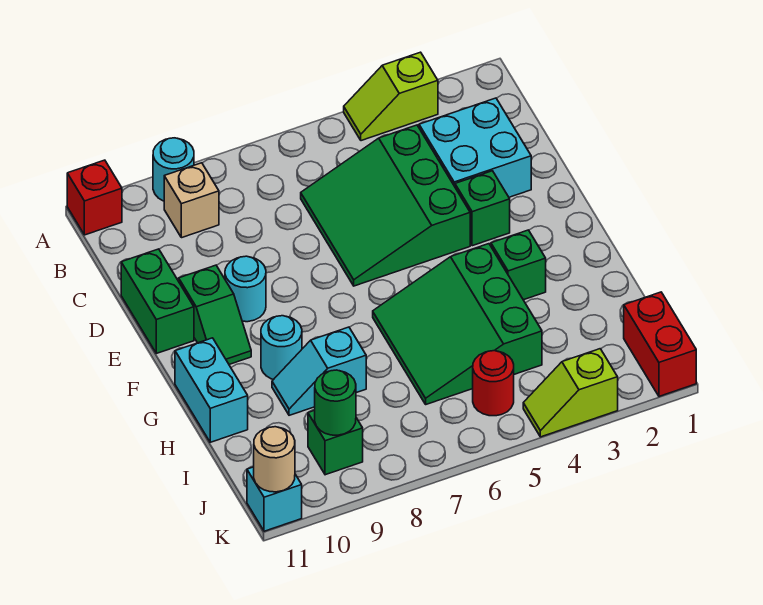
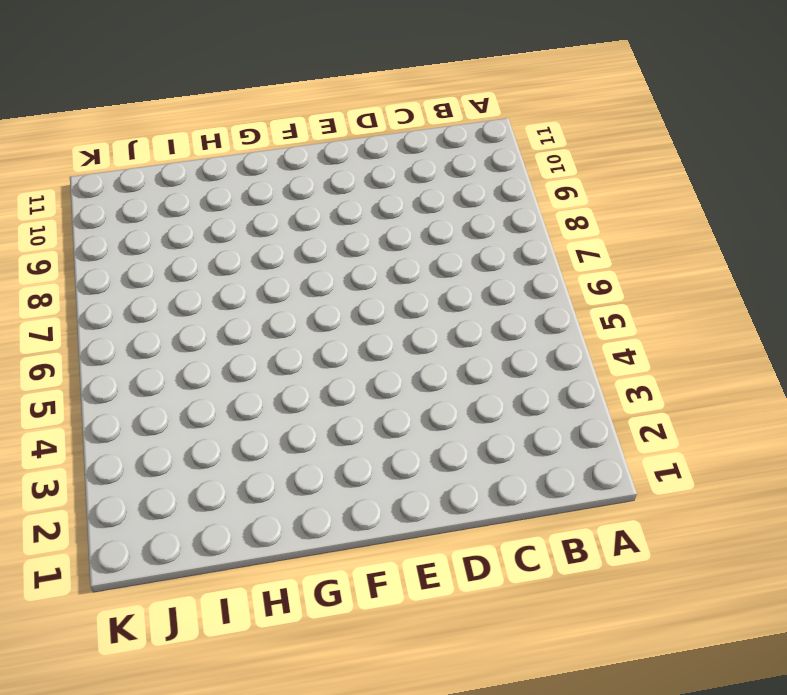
none -> lime slope A3:A4 level 1 top 3
none -> cyan round brick A9 level 1
none -> red brick A11 level 1

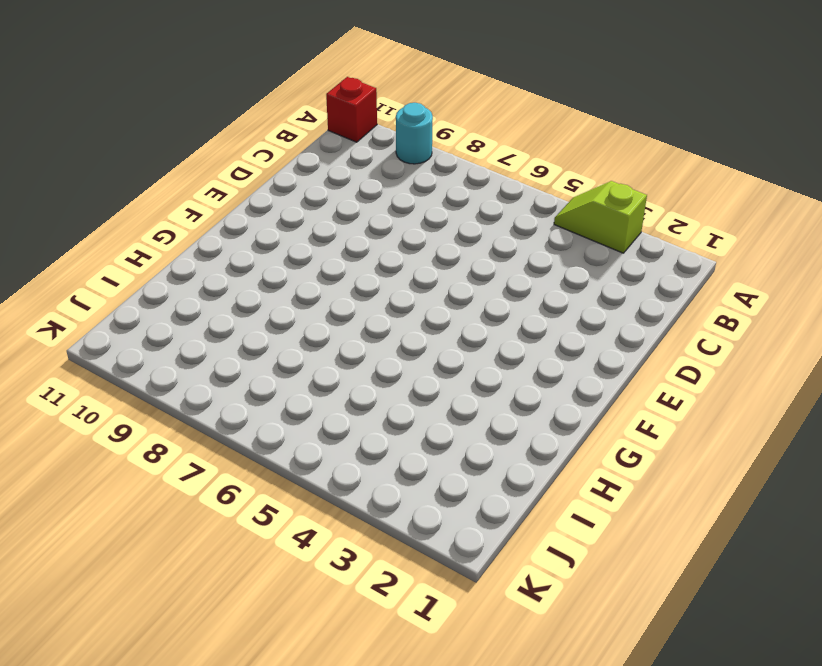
none -> tan brick B9 level 1
none -> cyan brick C2:D3 level 1
none -> green slope C4:E6 level 1 top 4

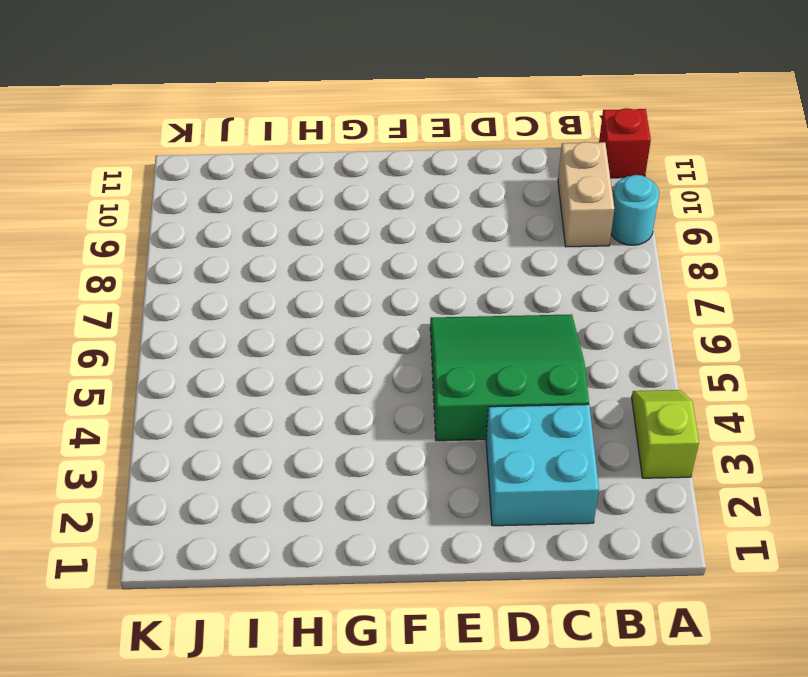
tan brick B9:B10 level 1 -> tan brick B9 level 1
none -> green brick D11:E11 level 1
none -> green brick E3 level 1
none -> cyan round brick E9 level 1

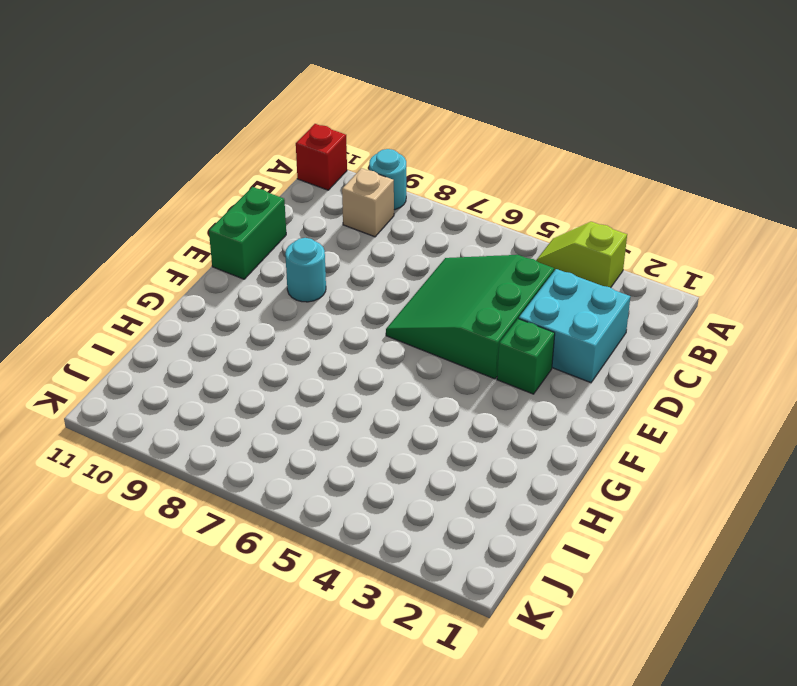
none -> green slope E10:F10 level 1 top E
none -> green brick G3 level 1
none -> green slope G4:I6 level 1 top 4

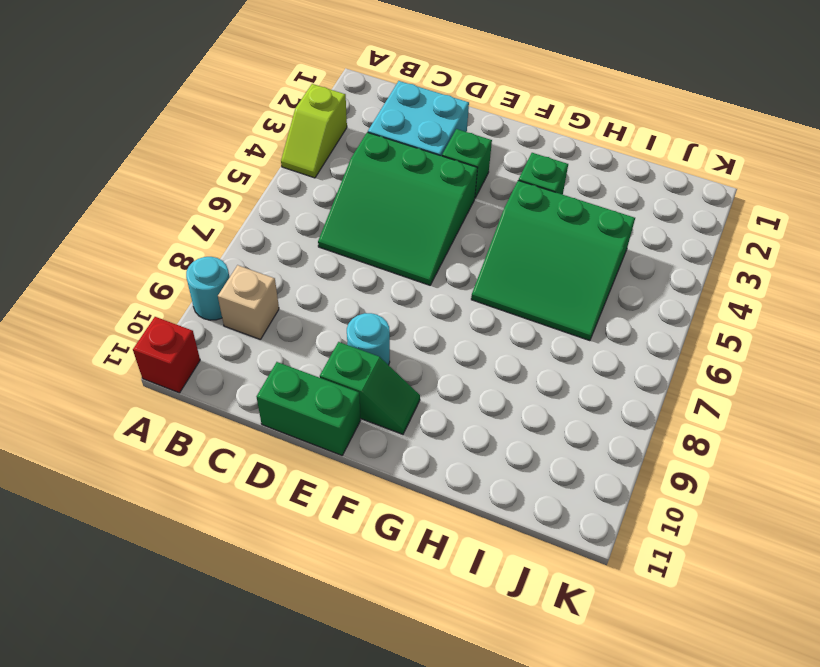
none -> cyan round brick G9 level 1
none -> cyan brick G11:H11 level 1
none -> cyan slope H8:H9 level 1 top 8

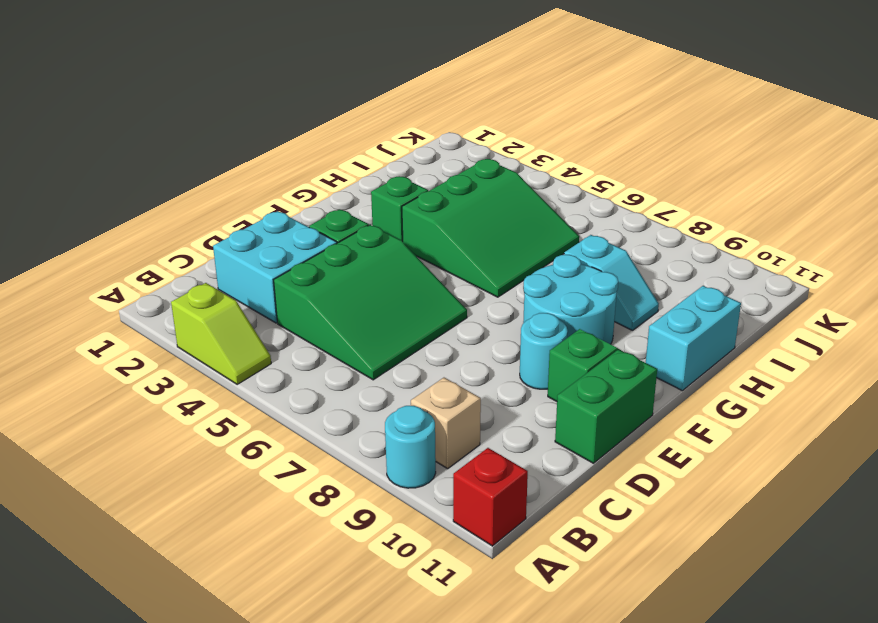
cyan round brick F8:G9 level 1 -> cyan round brick G9 level 1
none -> red brick J1:K1 level 1
none -> red round brick J5 level 1
none -> green brick J9 level 1

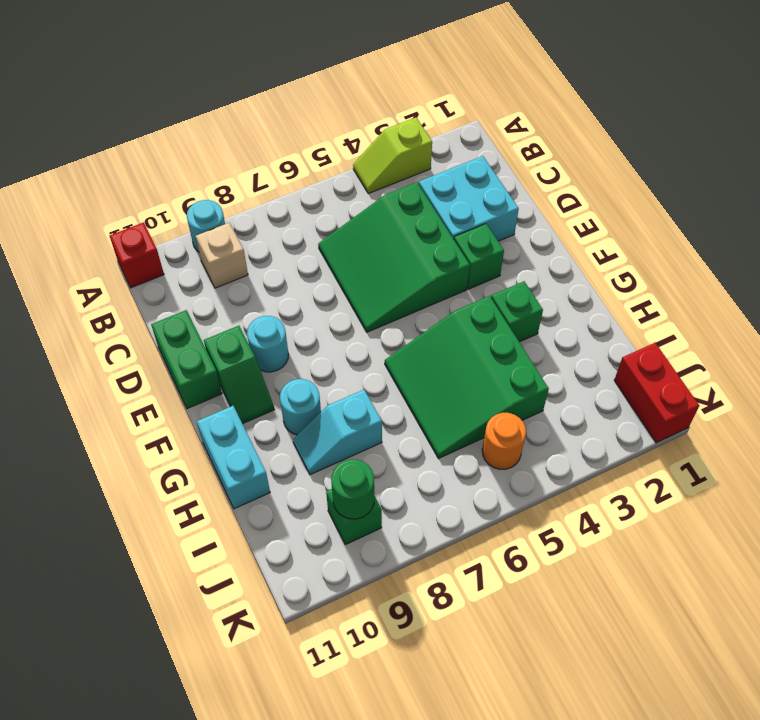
orange round brick J5 level 1 -> red round brick J5 level 1
none -> lime slope K3:K4 level 1 top 3
none -> cyan brick K11 level 1
none -> tan round brick K11 level 2

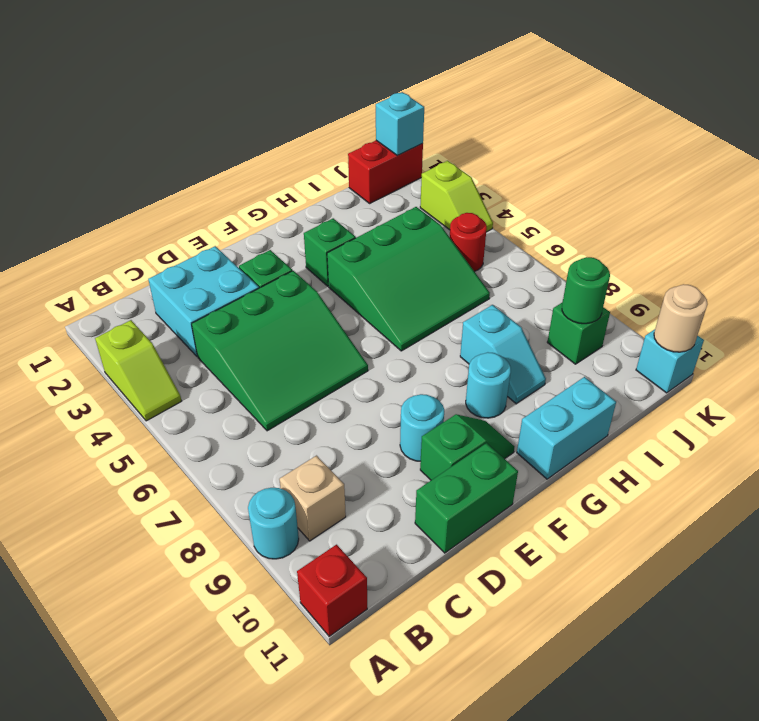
cyan brick K1 level 2 -> none

